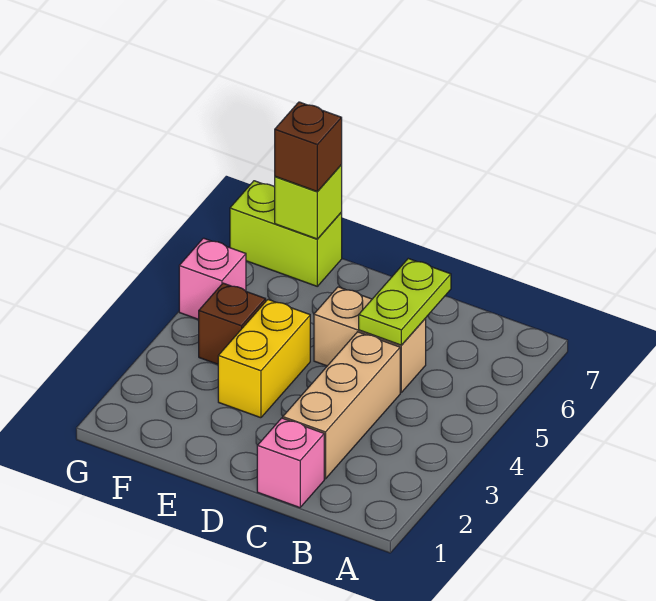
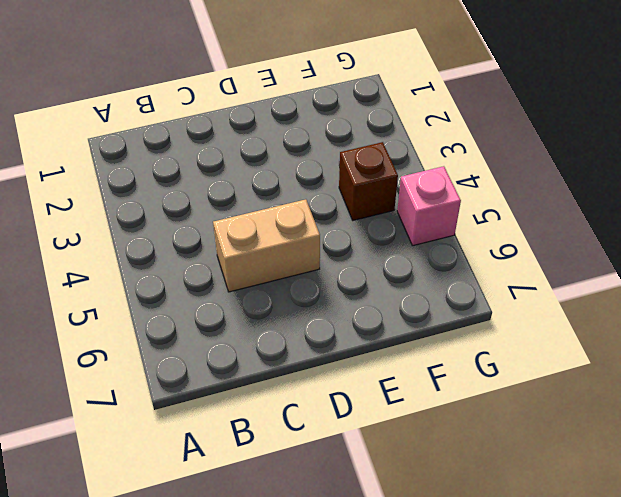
none -> pink brick C1 level 1
none -> tan brick C2:C4 level 1

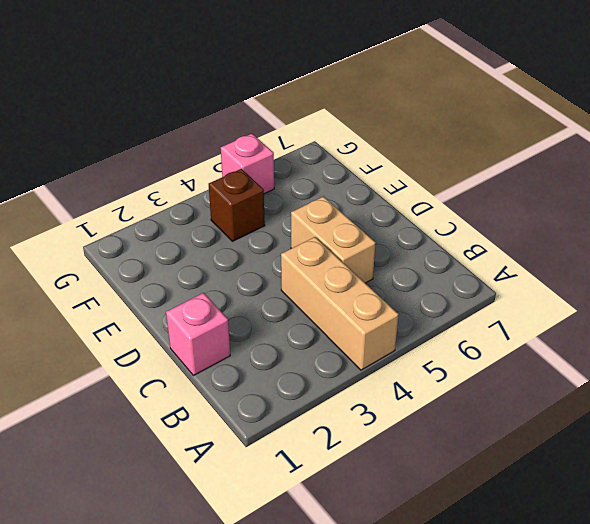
tan brick A4:C4 level 1 -> tan brick C2:C4 level 1
none -> yellow brick E3:E4 level 1
none -> lime brick F7:G7 level 1

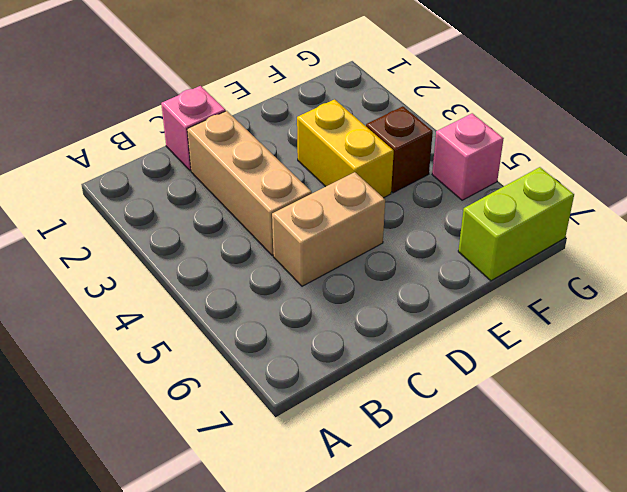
none -> lime plate C5:C6 level 2
none -> lime brick F7 level 2

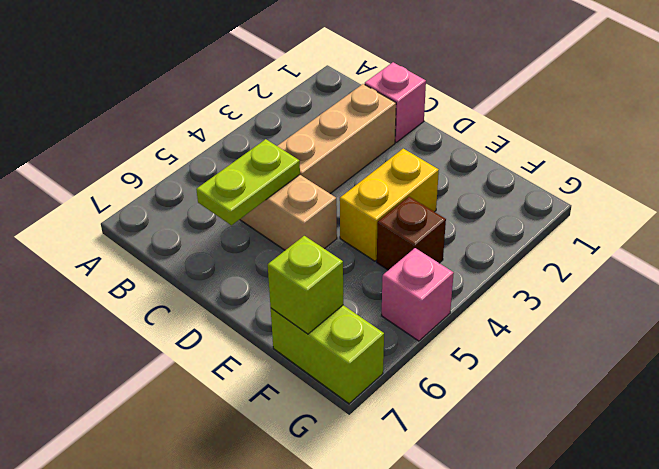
none -> brown brick F7 level 3

